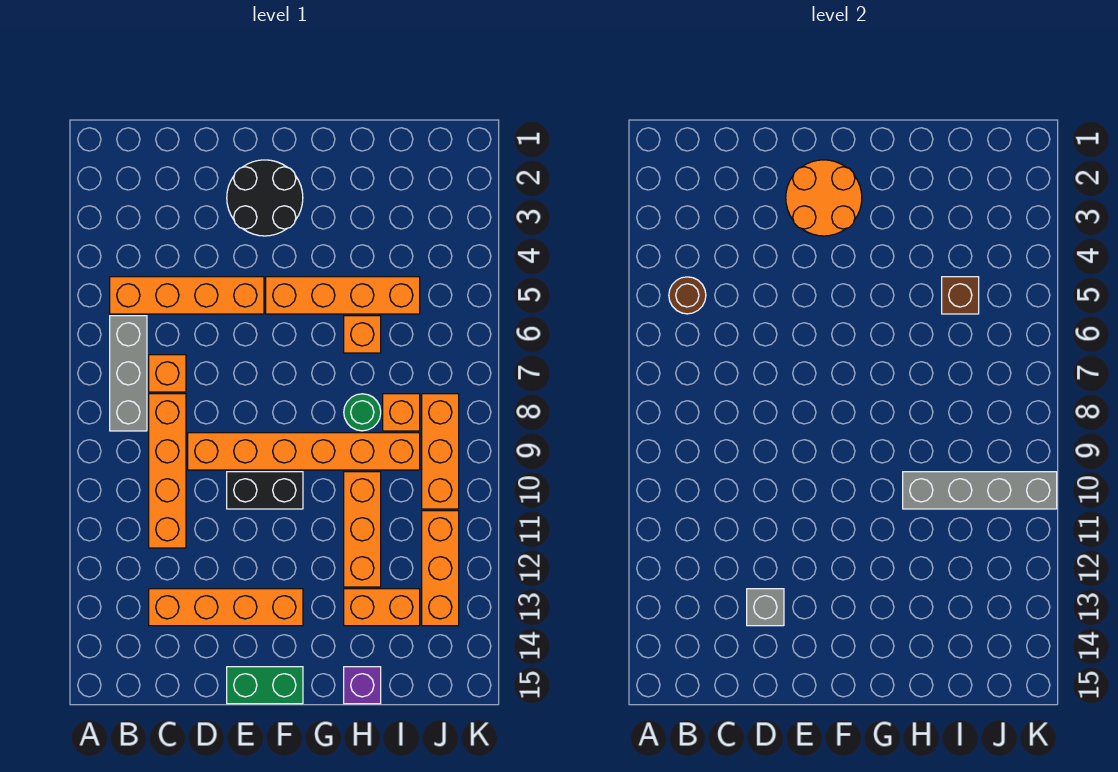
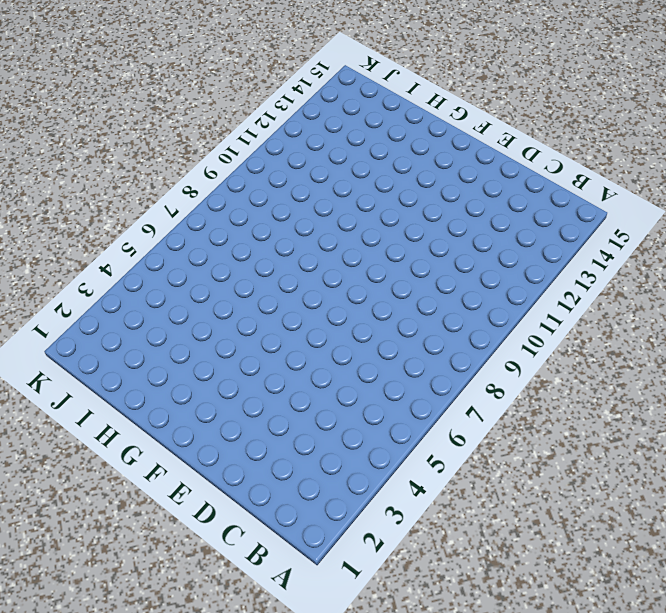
none -> orange brick B5:E5 level 1
none -> grey brick B6:B8 level 1
none -> orange brick C7 level 1

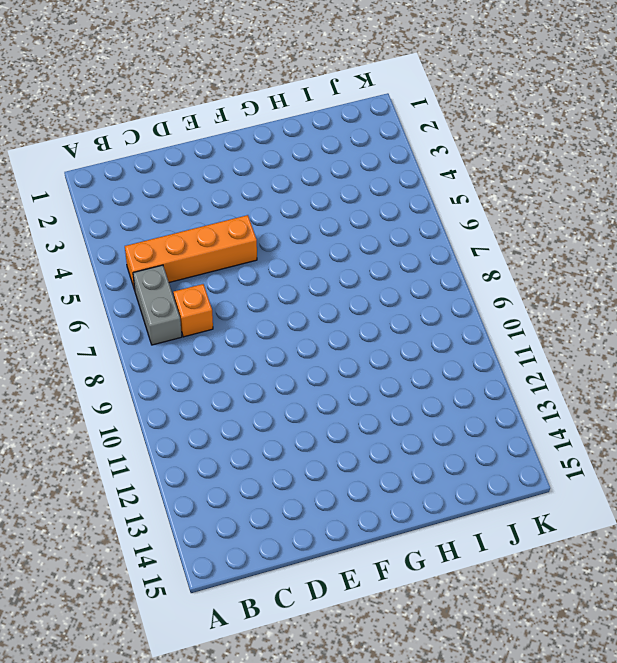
grey brick B6:B7 level 1 -> grey brick B6:B8 level 1
none -> orange brick C8:C11 level 1
none -> orange brick C13:F13 level 1
none -> orange brick D9:I9 level 1

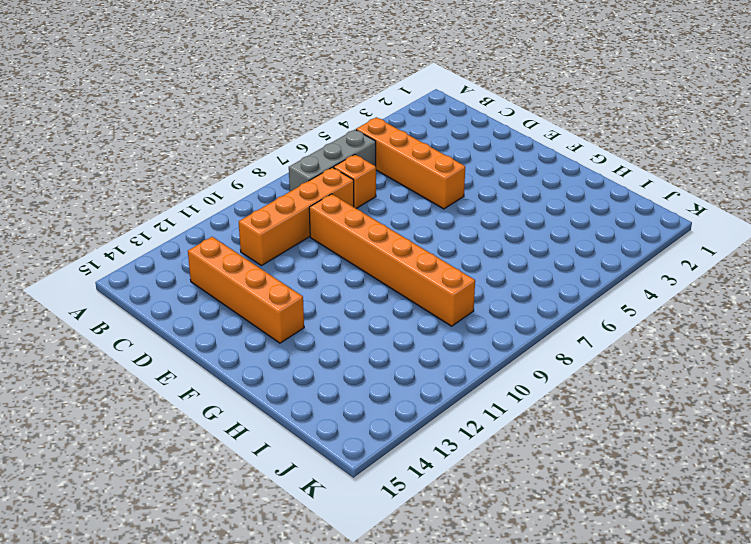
none -> black round brick E2:F3 level 1
none -> black brick E10:F10 level 1
none -> green brick E15:F15 level 1

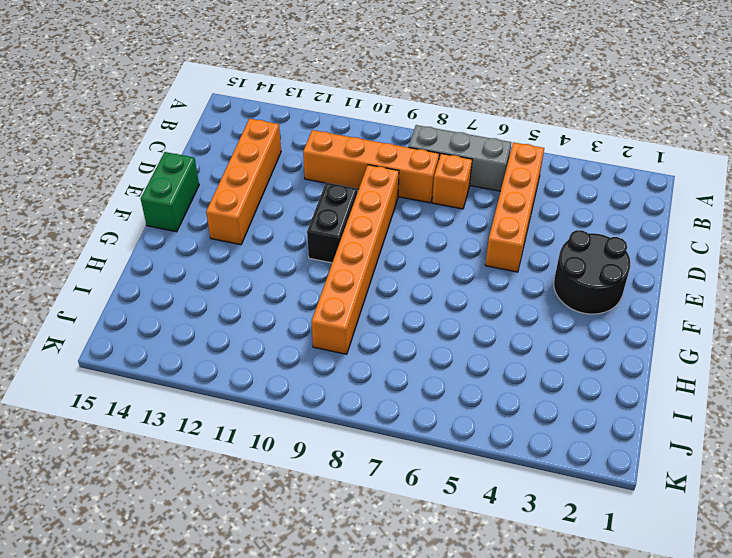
none -> orange brick F5:I5 level 1
none -> orange brick H6 level 1
none -> green round brick H8 level 1

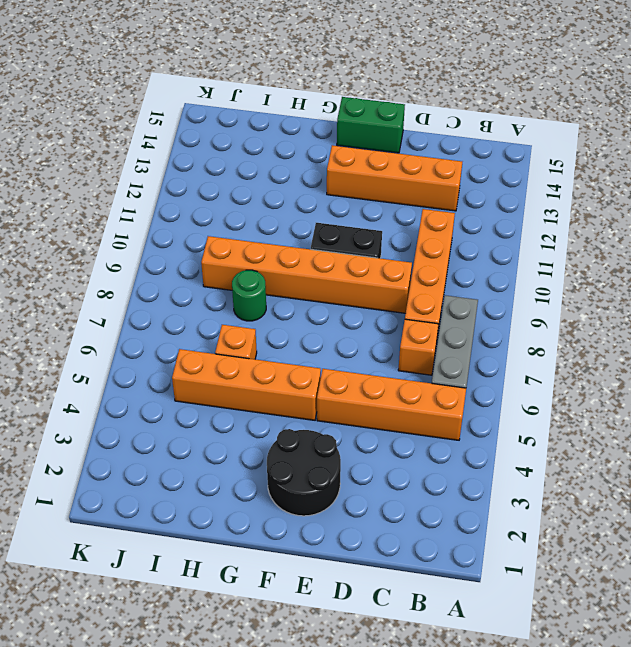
none -> orange brick H10:H12 level 1
none -> orange brick H13:I13 level 1
none -> purple brick H15 level 1

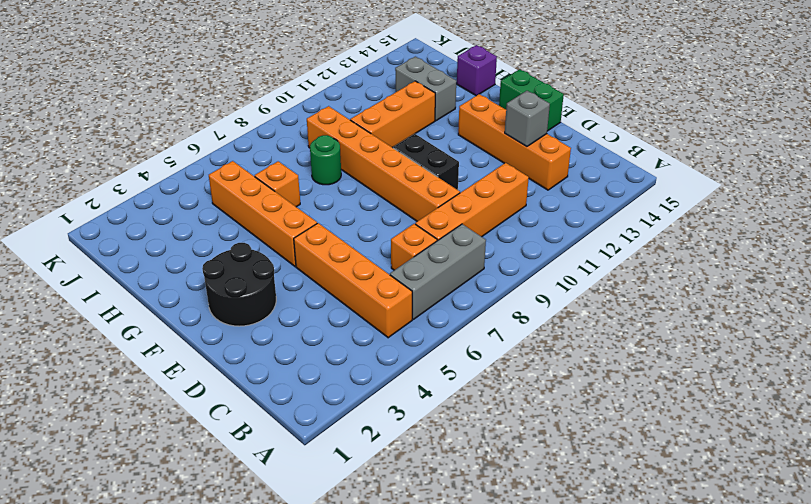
grey brick H13:I13 level 1 -> orange brick H13:I13 level 1
none -> orange brick I8 level 1
none -> orange brick J8:J10 level 1
none -> orange brick J11:J13 level 1

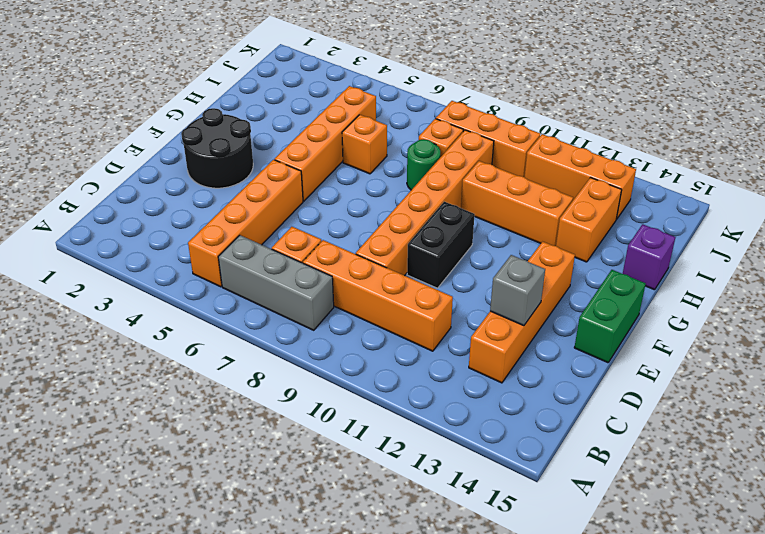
none -> brown round brick B5 level 2
none -> orange round brick E2:F3 level 2
none -> grey brick H10:K10 level 2

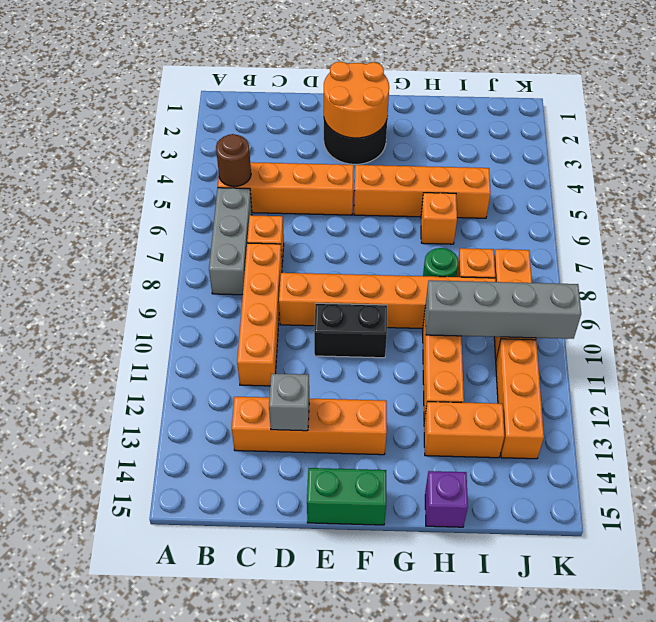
none -> brown brick I5 level 2

